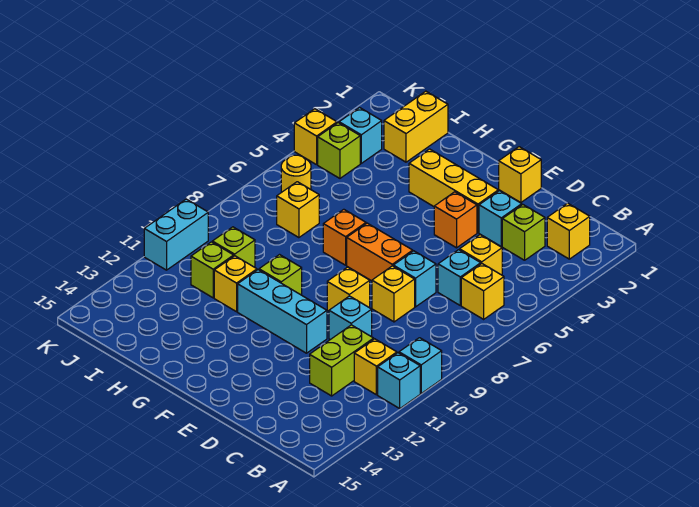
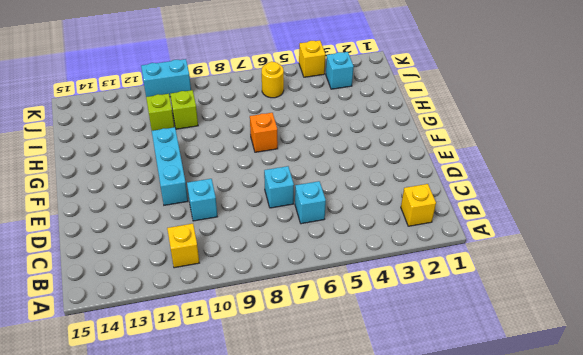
none -> cyan brick A10 level 1
none -> cyan brick A11 level 1
none -> yellow brick B6 level 1
none -> lime brick C3 level 1

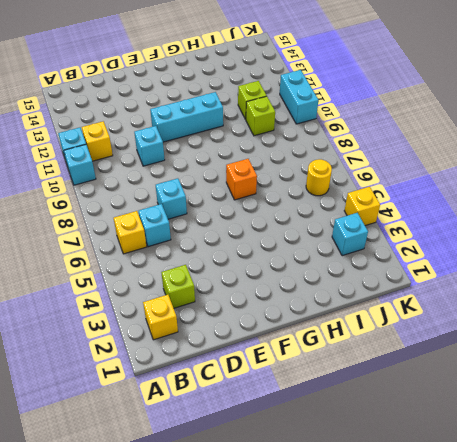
none -> yellow brick C5 level 1
none -> lime brick C11:C12 level 1
none -> cyan brick D3 level 1
none -> yellow brick D8 level 1

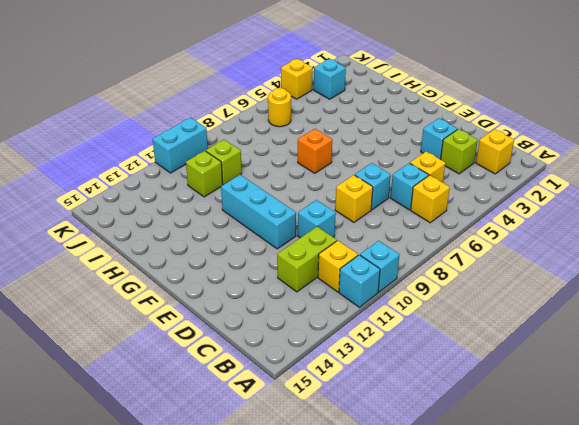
none -> yellow brick E1 level 1
none -> yellow brick E3:G3 level 1
none -> orange brick E4 level 1
none -> orange brick E7:F7 level 1

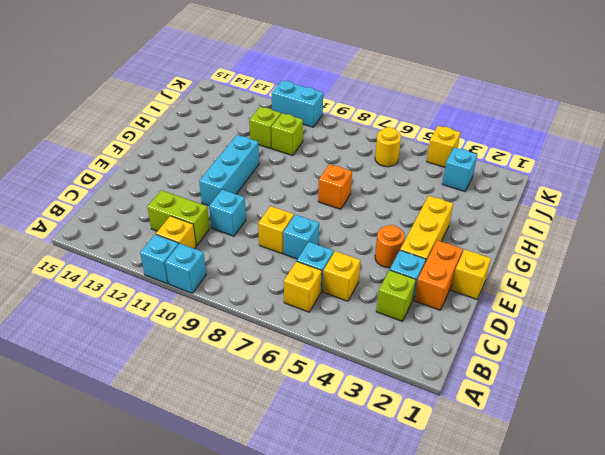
orange brick D2:E2 level 1 -> orange brick E7:F7 level 1
orange round brick E4 level 1 -> orange brick E4 level 1
none -> yellow brick B2 level 1
none -> yellow brick E9 level 1
none -> lime brick G10 level 1
none -> yellow brick H11 level 1

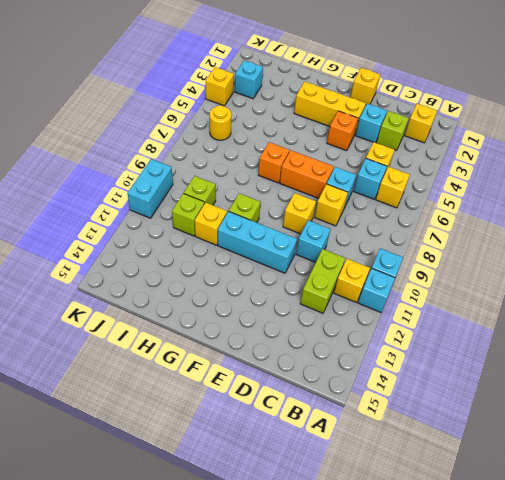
none -> yellow brick I1:I2 level 1
none -> yellow brick I7 level 1
none -> lime brick J4 level 1

